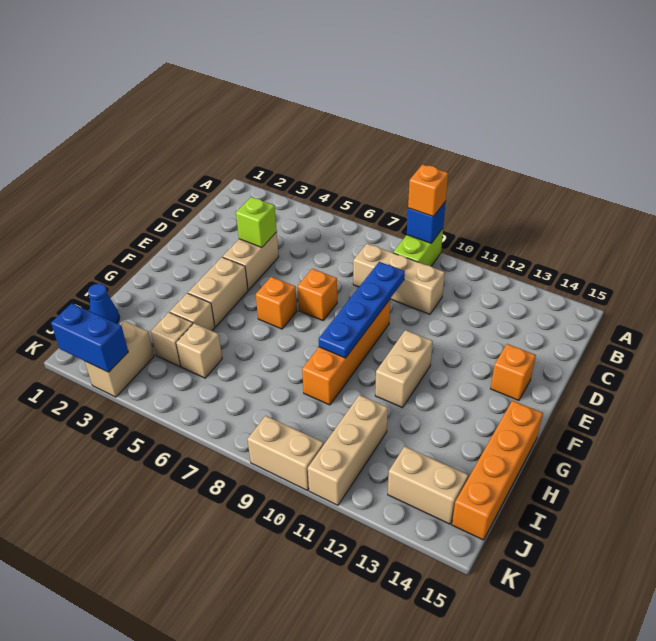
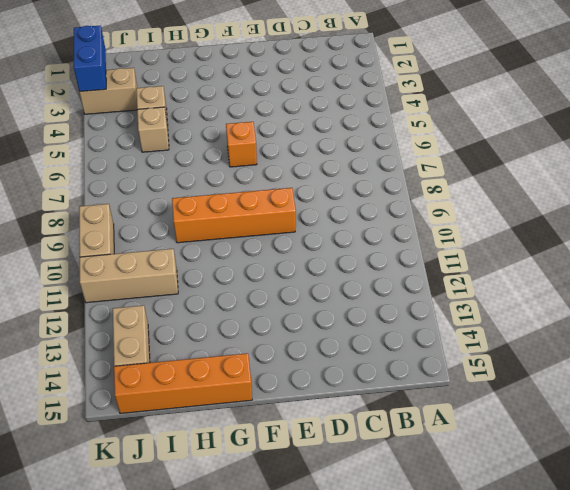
none -> lime brick A9:B9 level 1
none -> tan brick C8:C10 level 1
none -> tan brick D4:E4 level 1

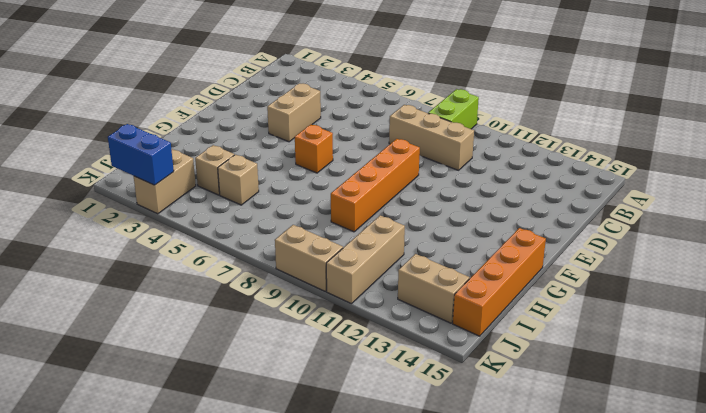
none -> orange brick E7 level 1
none -> orange brick E14 level 1
none -> tan brick F4:G4 level 1

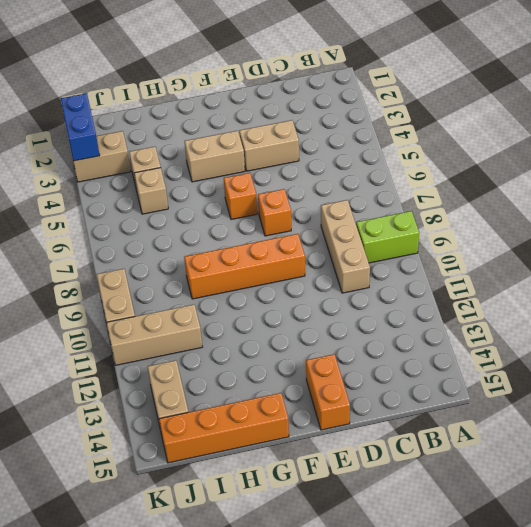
orange brick E14:E15 level 1 -> orange brick E14 level 1
none -> tan brick F11:G11 level 1
none -> tan brick H4 level 1
none -> blue cone I1 level 1

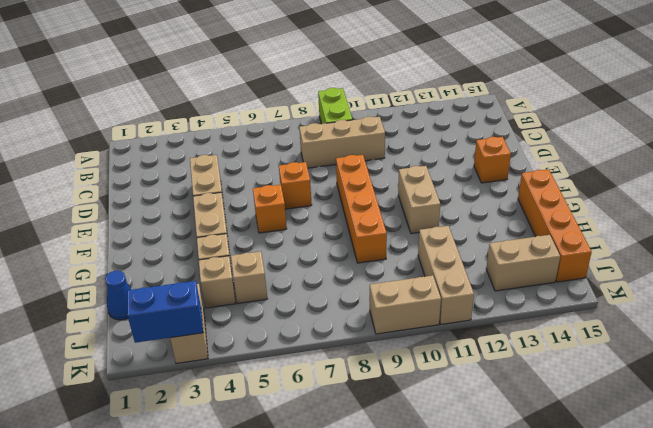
none -> blue brick A9 level 2
none -> lime brick D4 level 2
none -> blue plate D9:G9 level 2

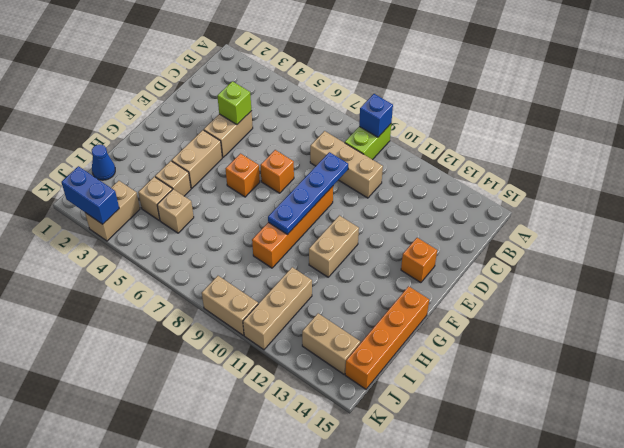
none -> orange brick A9 level 3

